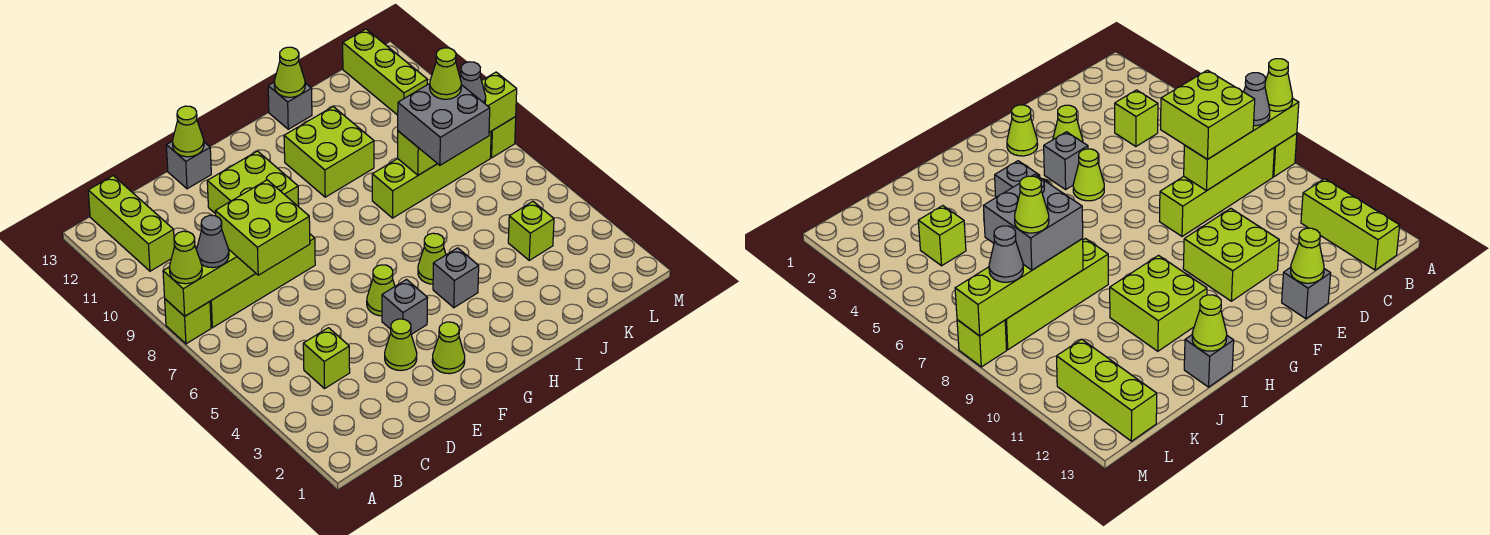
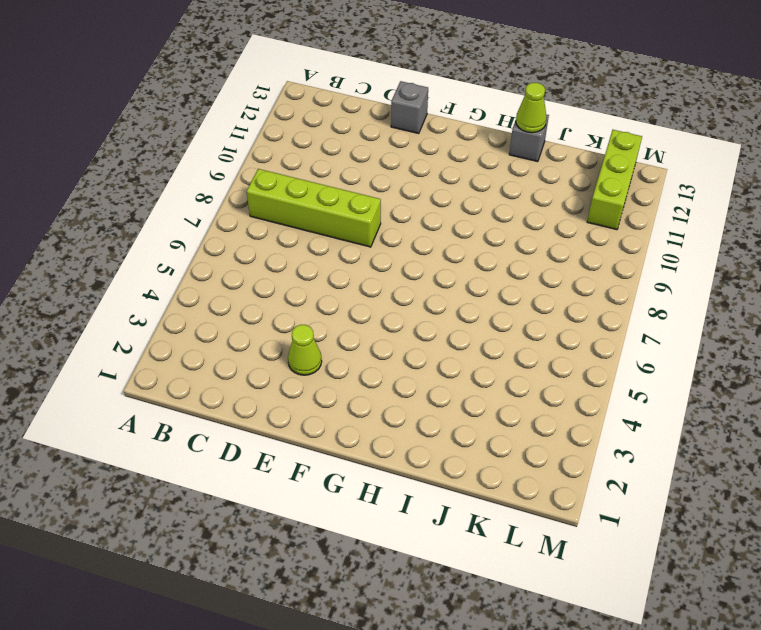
none -> lime brick A8 level 1
none -> lime brick B11:B13 level 1
none -> lime brick C4 level 1

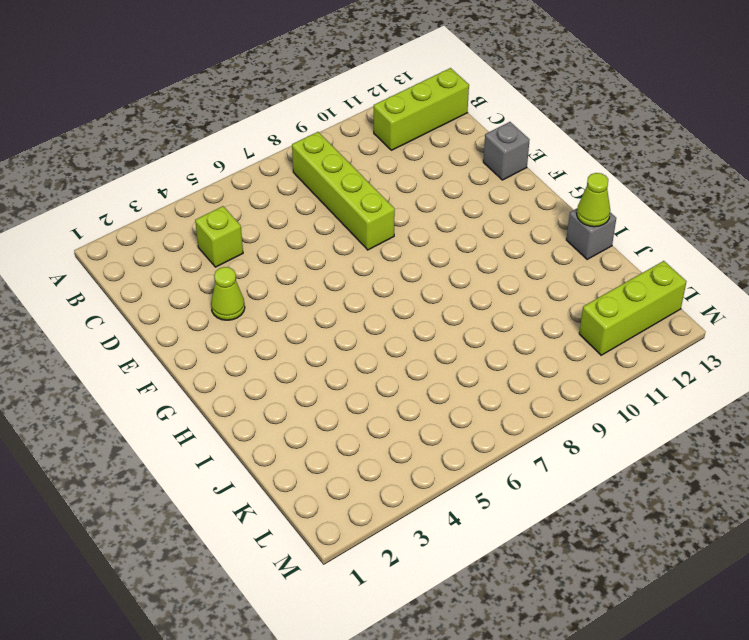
none -> lime brick A8 level 1
none -> lime brick E10:F11 level 1
none -> lime cone F2 level 1

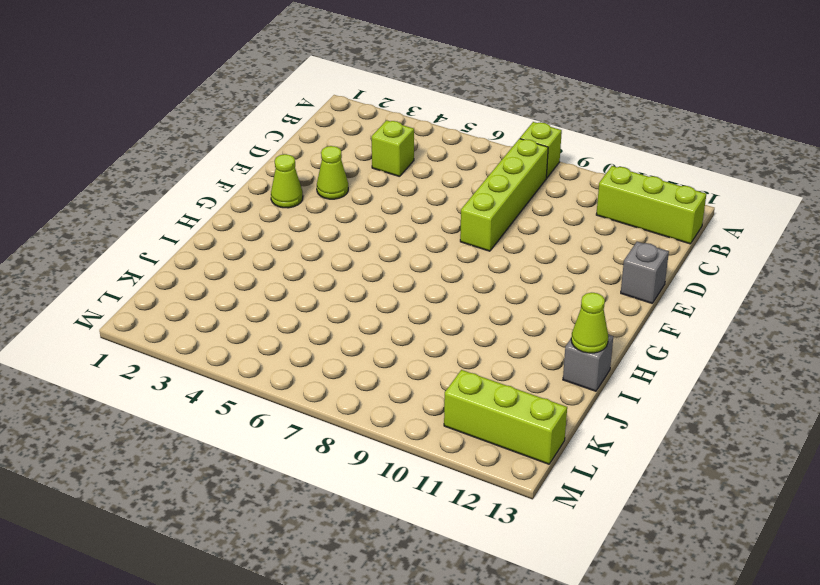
none -> lime brick E10:F11 level 1
none -> grey brick F4 level 1
none -> lime cone F5 level 1

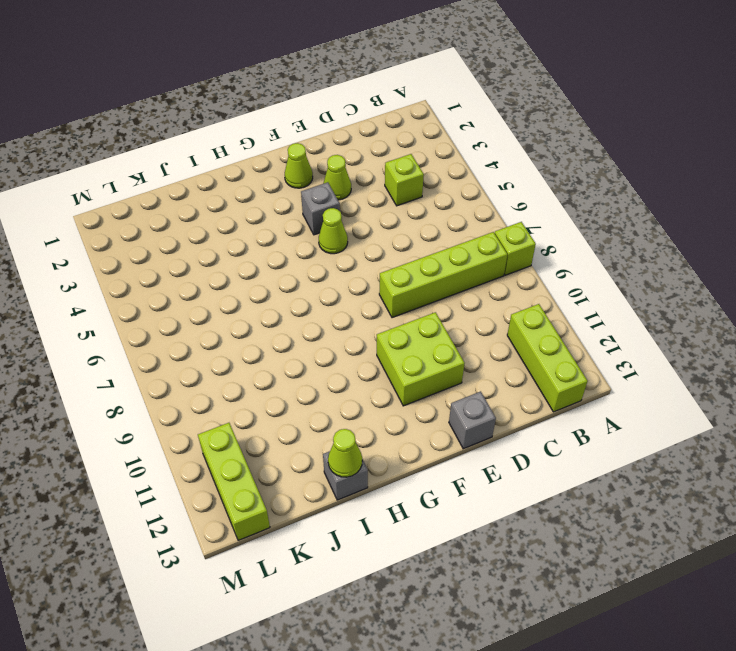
none -> grey brick H4 level 1
none -> lime cone H5 level 1
none -> lime brick H10:I11 level 1

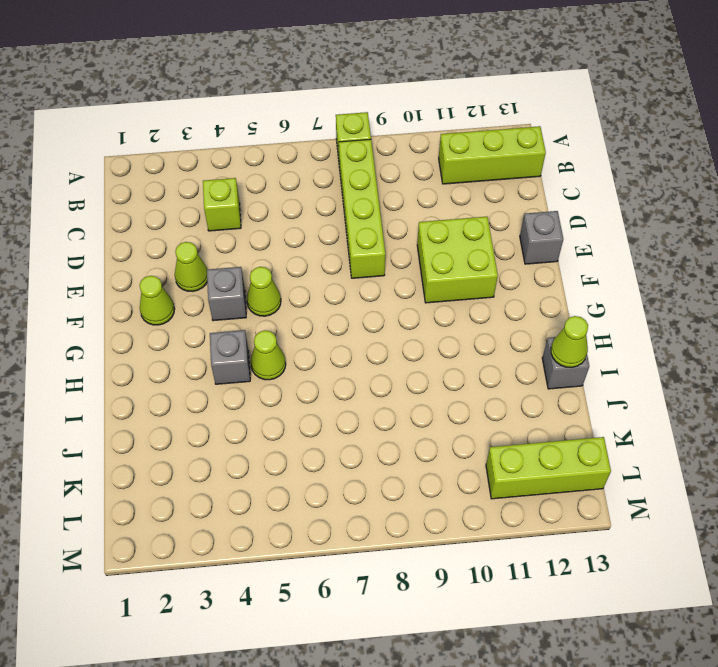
none -> lime brick H10:I11 level 1
none -> lime brick I8:L8 level 1
none -> lime brick K4 level 1

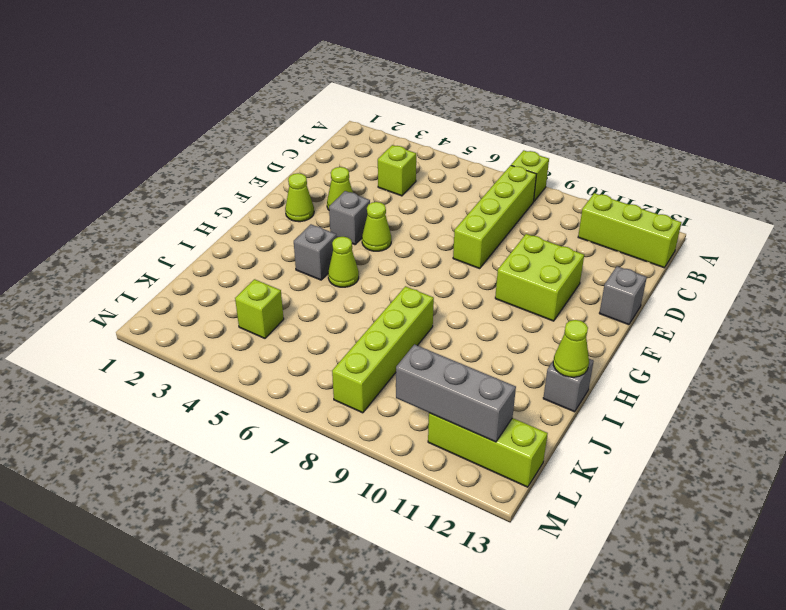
grey brick L10:L12 level 2 -> none
none -> lime brick H10:I11 level 1
none -> lime brick M8 level 1
none -> lime brick A8:D8 level 2

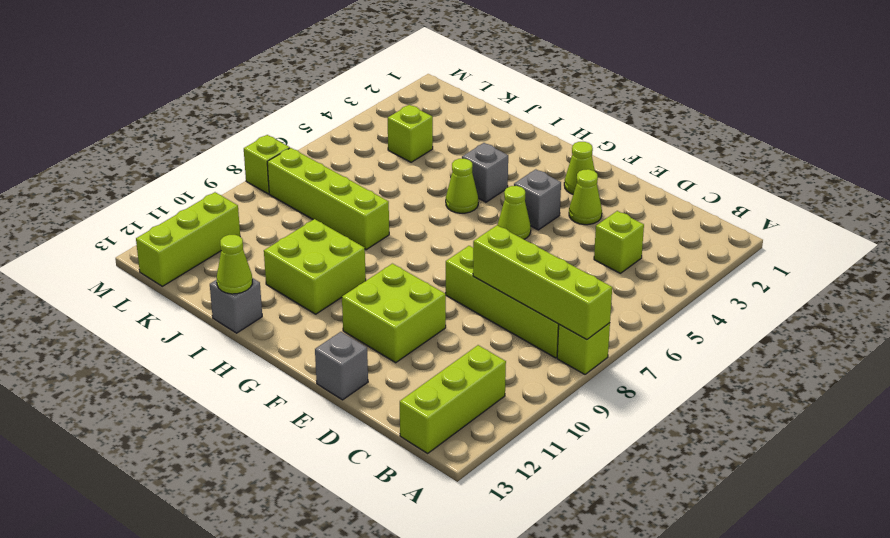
none -> lime cone E13 level 2
none -> lime brick J8:M8 level 2
none -> lime cone A8 level 3

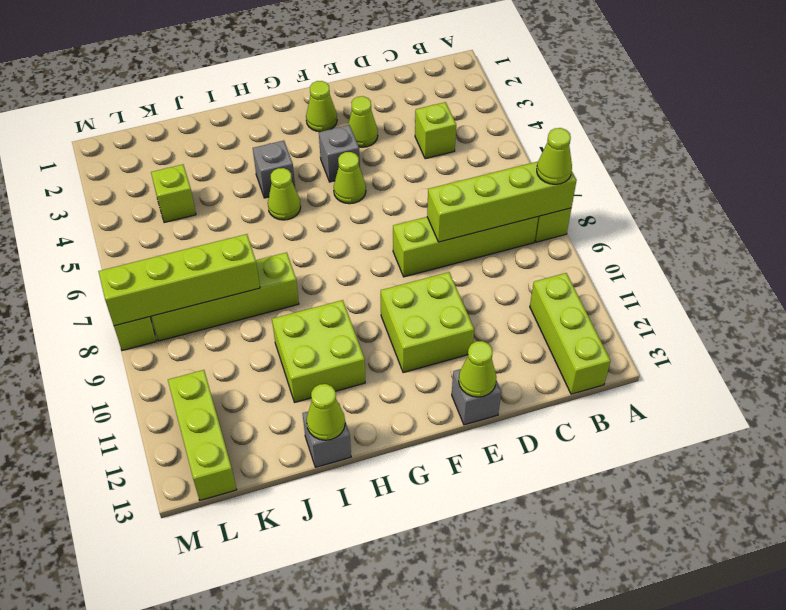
none -> grey cone B8 level 3
none -> lime brick C7:D8 level 3
none -> grey brick J7:K8 level 3

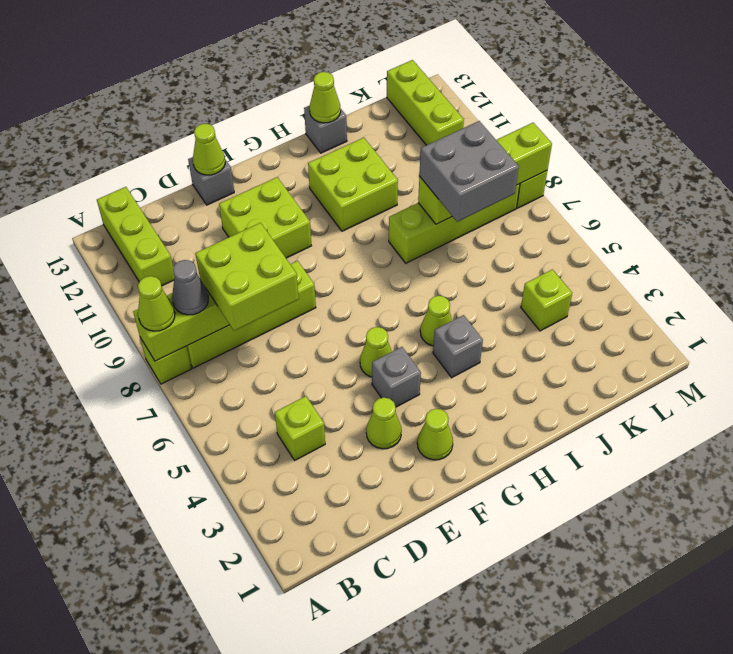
none -> grey cone L8 level 3
none -> lime cone K8 level 4

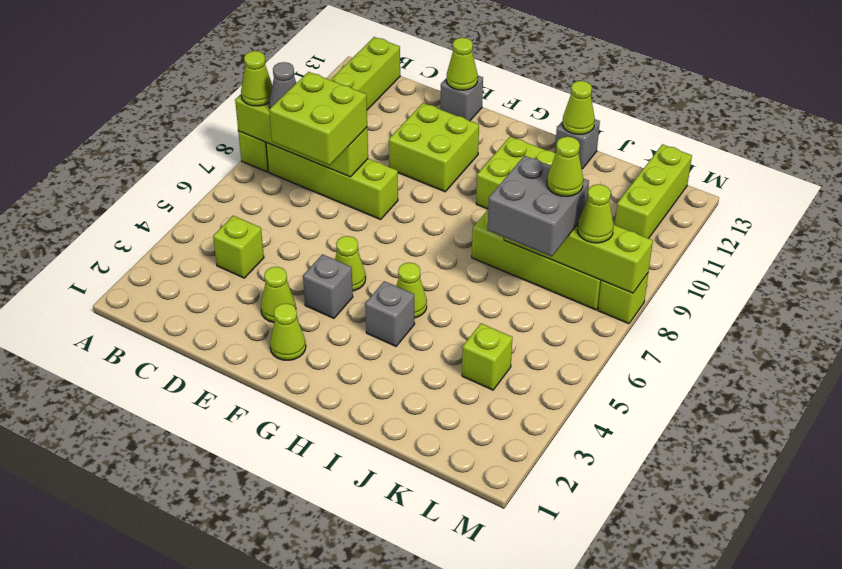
lime cone L8 level 3 -> grey cone L8 level 3

